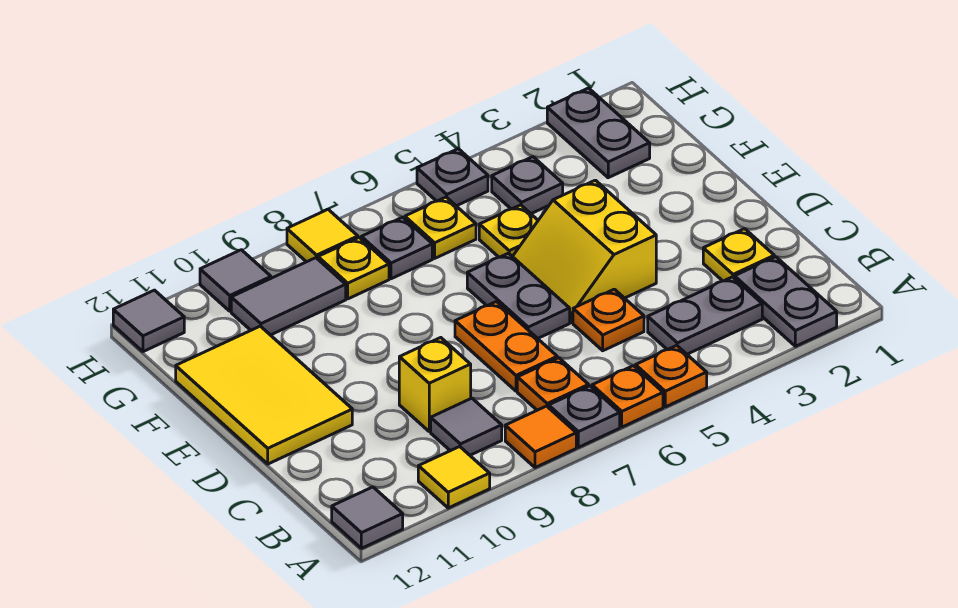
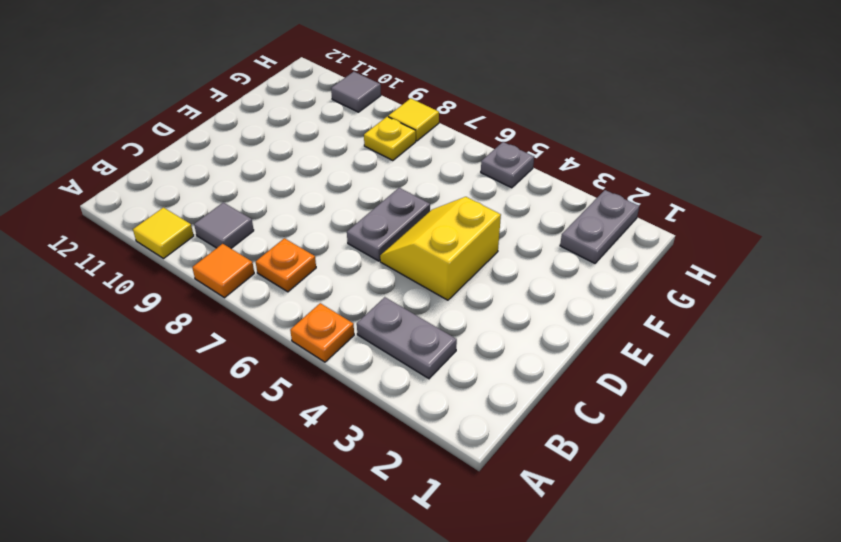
none -> grey plate A2:B2 level 1
none -> orange plate A6 level 1
none -> grey plate A7 level 1

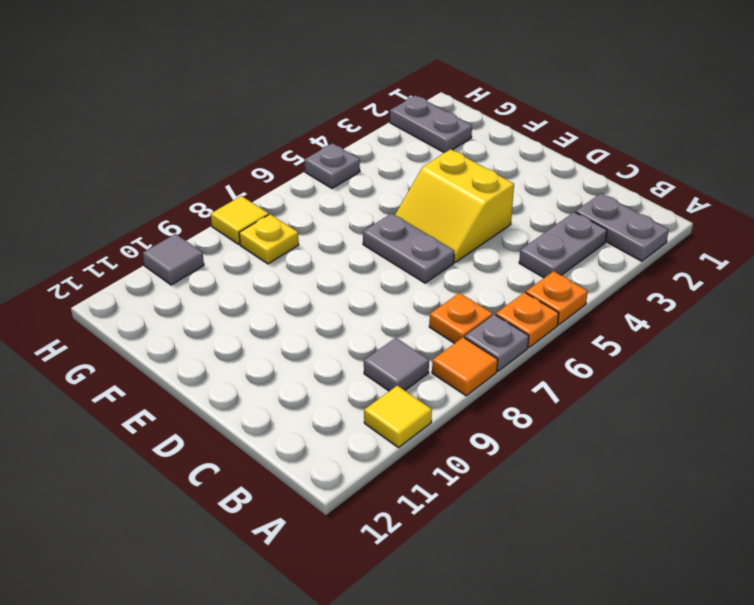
none -> grey tile A12 level 1
none -> yellow plate C2 level 1
none -> orange plate C5 level 1

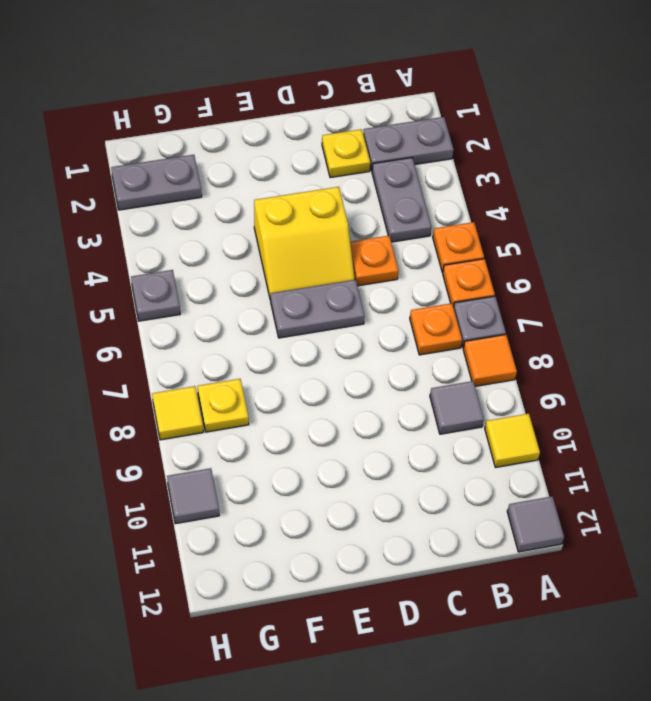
none -> orange plate C7:D7 level 1
none -> yellow brick C9 level 1
none -> yellow tile D11:F12 level 1

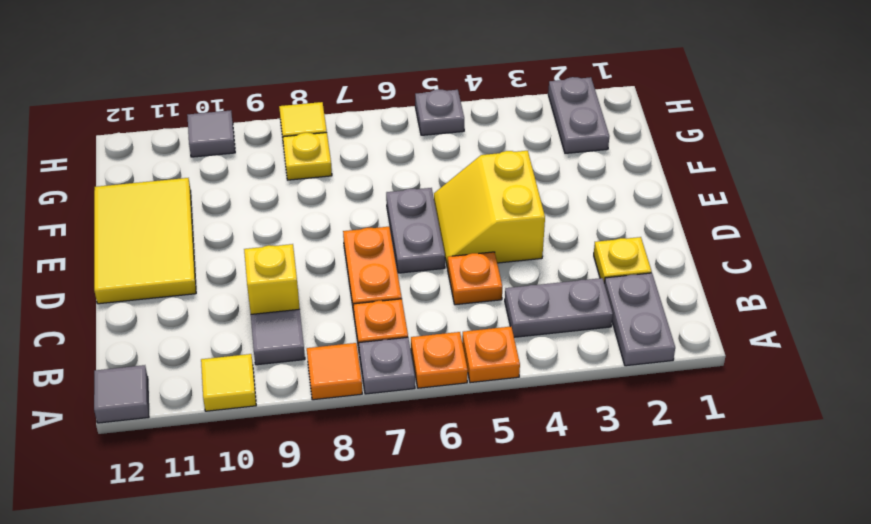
none -> yellow plate F5 level 1
none -> grey plate G4 level 1
none -> yellow plate G6 level 1

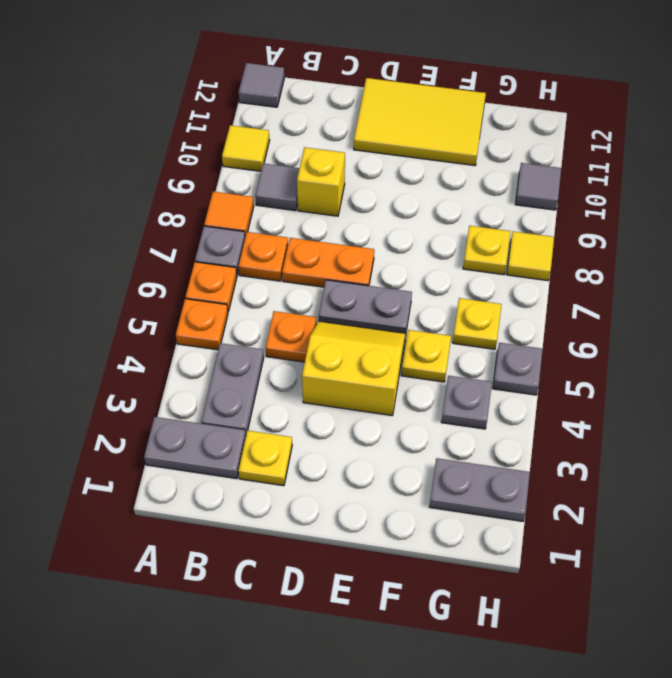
none -> grey plate G7 level 1
none -> grey tile G9:G10 level 1
none -> grey tile H12 level 1

